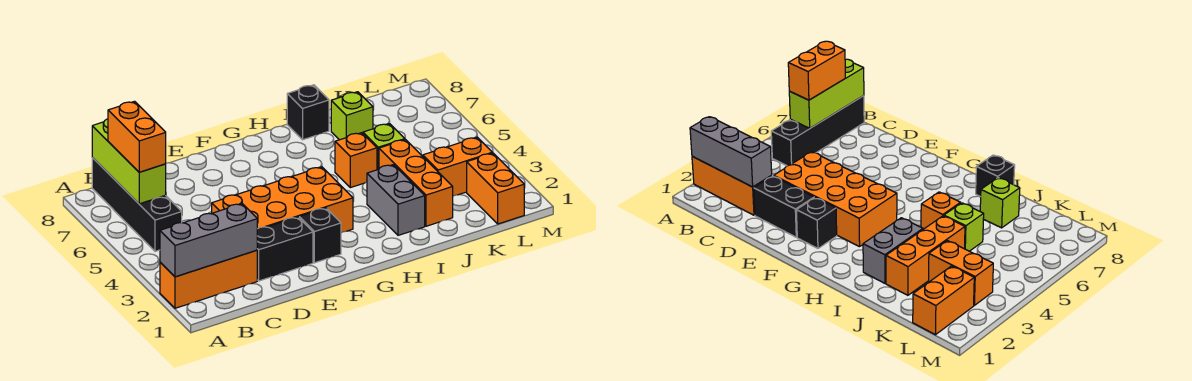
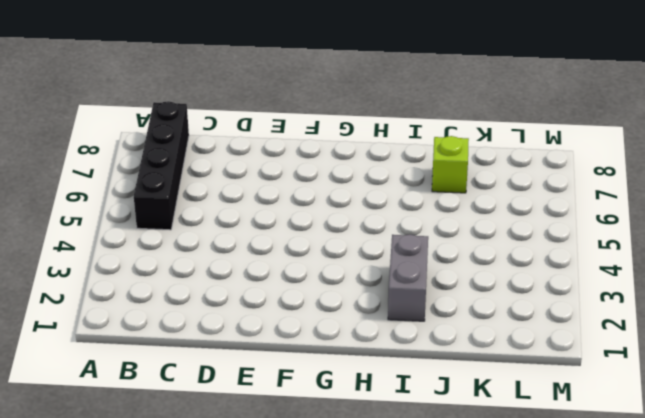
none -> orange brick A2:C2 level 1
none -> black brick D2:E2 level 1
none -> orange brick D3:G4 level 1

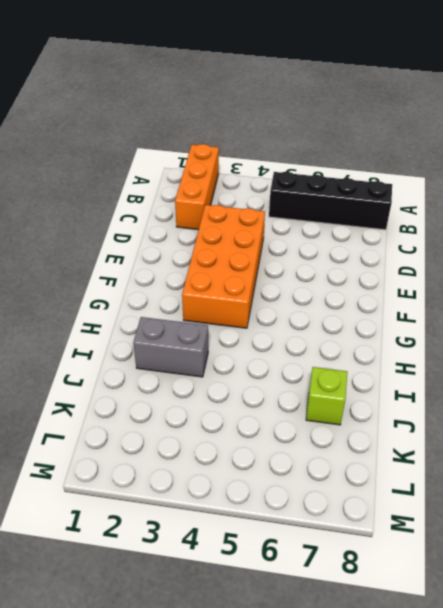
none -> black brick D2:E2 level 1
none -> black brick F2 level 1
none -> orange brick I5 level 1

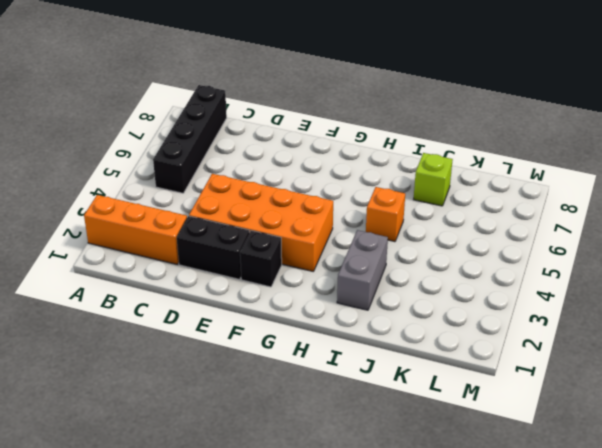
none -> black brick I8 level 1
none -> orange brick J2:J4 level 1
none -> lime brick J5 level 1

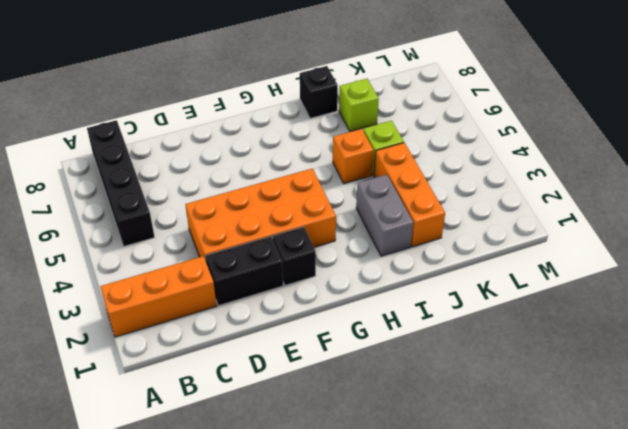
none -> orange brick K3:L3 level 1
none -> orange brick L1:L2 level 1
none -> grey brick A2:C2 level 2

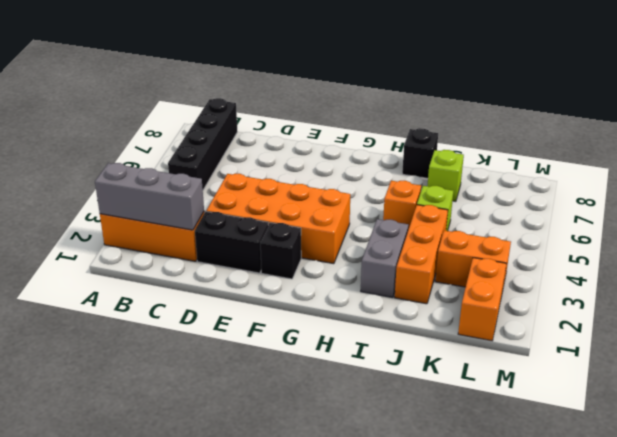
none -> lime brick B6:B8 level 2
none -> orange brick B6:B7 level 3

